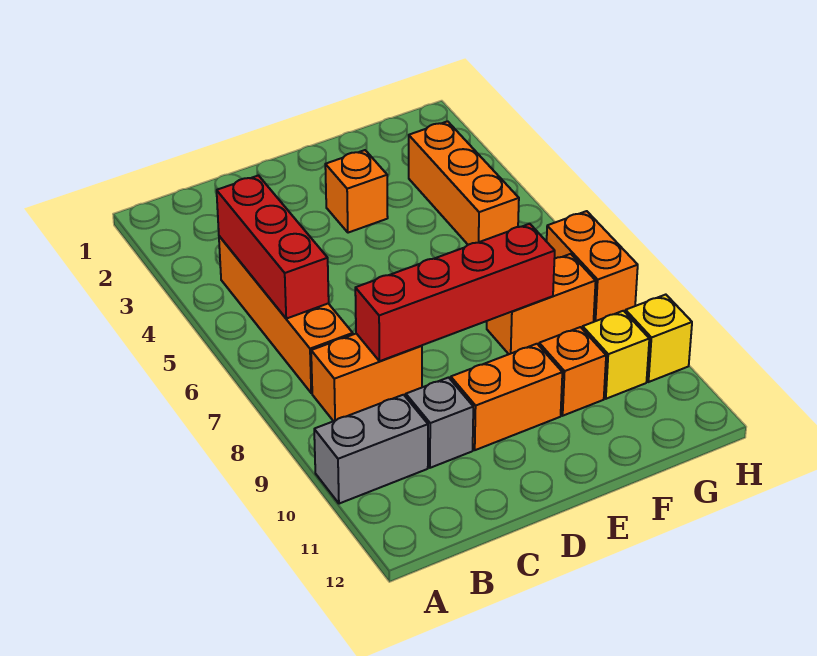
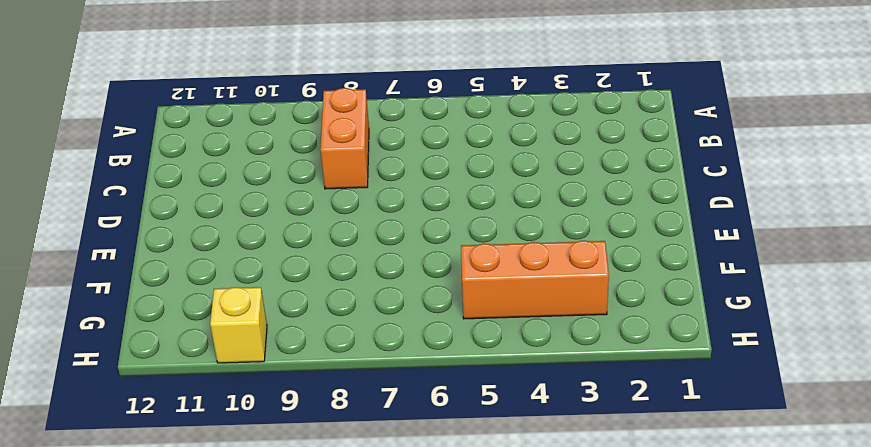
none -> grey brick A10:B10 level 1
none -> orange brick B4:B7 level 1
none -> grey brick C10 level 1

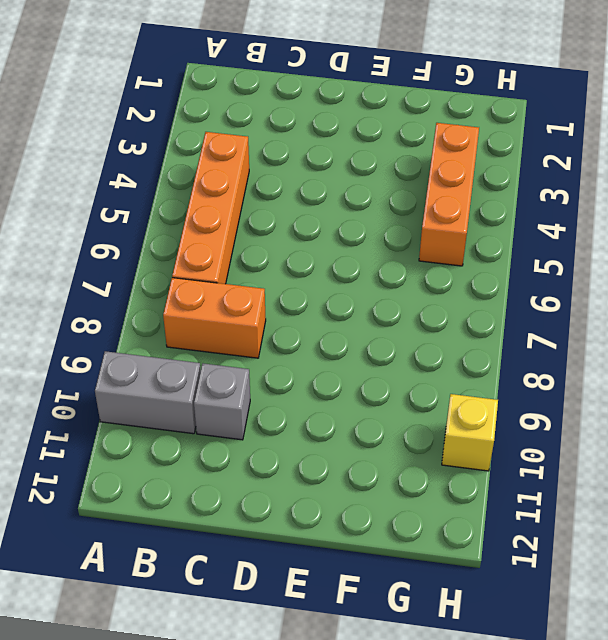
none -> orange brick D10:E10 level 1
none -> orange brick E3 level 1
none -> orange brick F8:G8 level 1

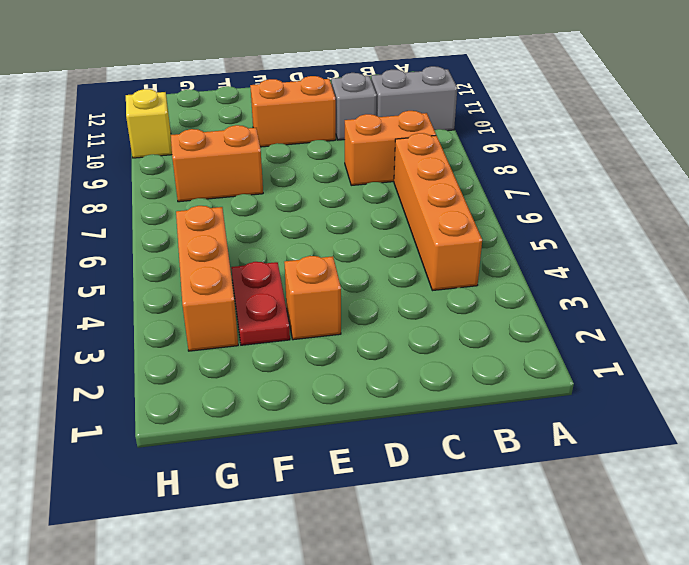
red plate F3:F4 level 1 -> none
none -> orange brick F10 level 1
none -> yellow brick G10 level 1
none -> orange brick H7:H8 level 1

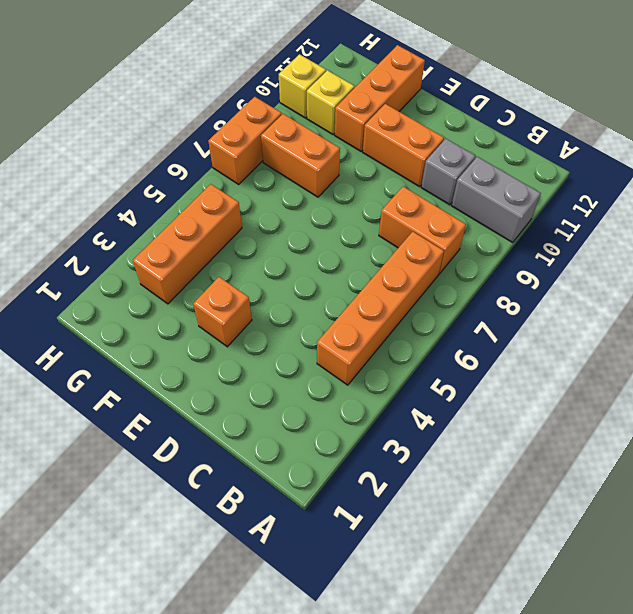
orange brick F10:F12 level 1 -> orange brick F10 level 1
none -> red brick B4:B6 level 2
none -> red brick C8:F8 level 2

